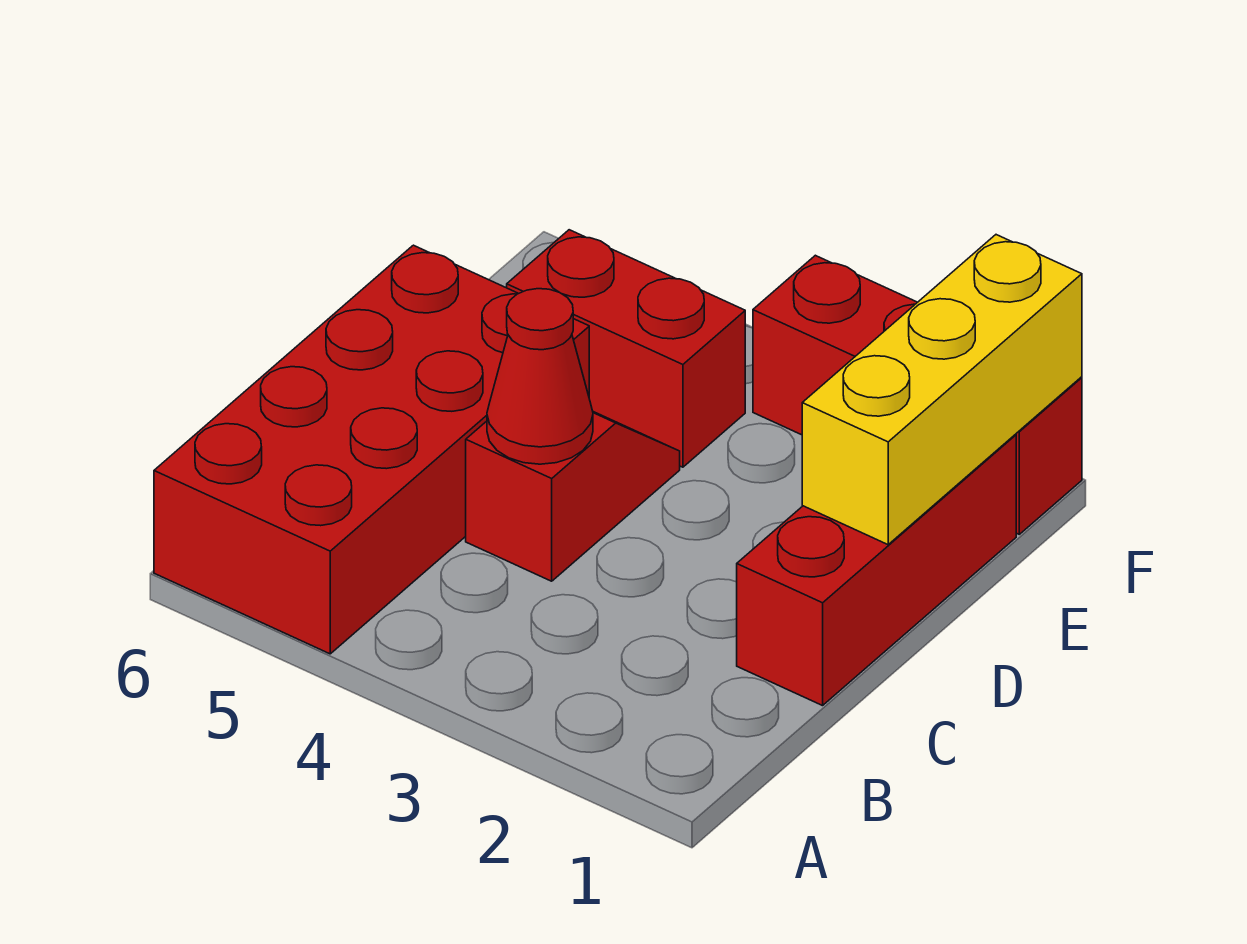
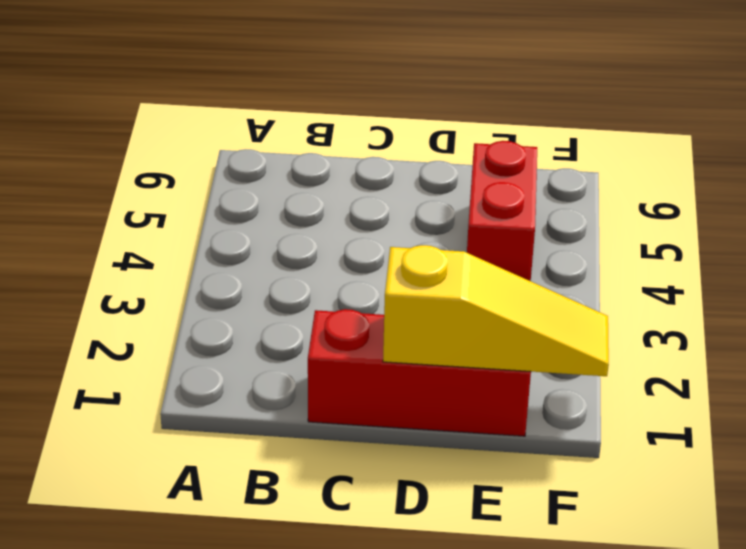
yellow slope D1:F1 level 2 top D -> yellow brick D1:F1 level 2
none -> red brick A5:D6 level 1
none -> red slope C4:D4 level 1 top C

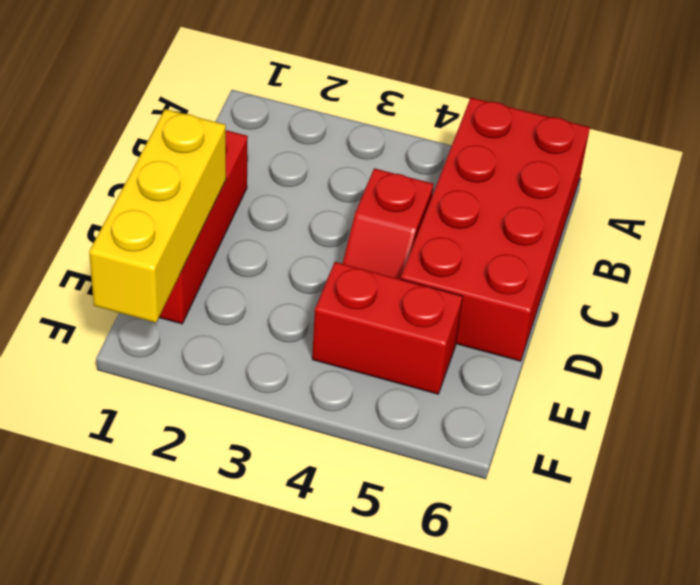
none -> red brick F1:F3 level 1
none -> red cone C4 level 2

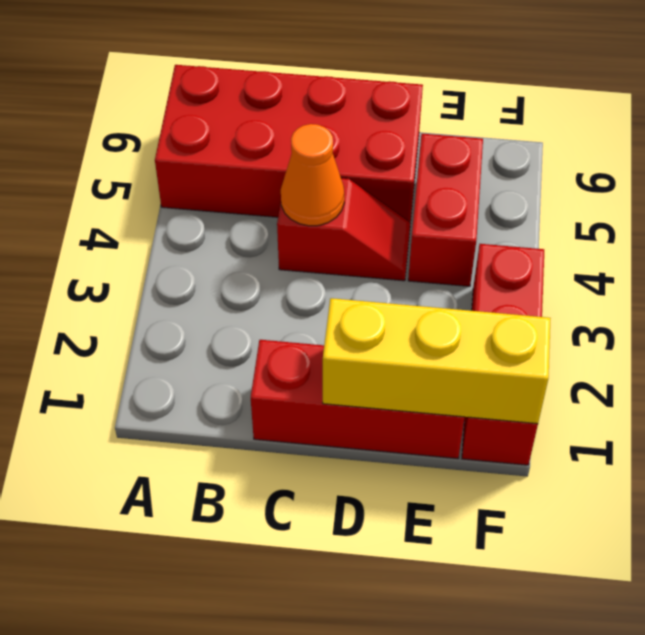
orange cone C4 level 2 -> red cone C4 level 2

